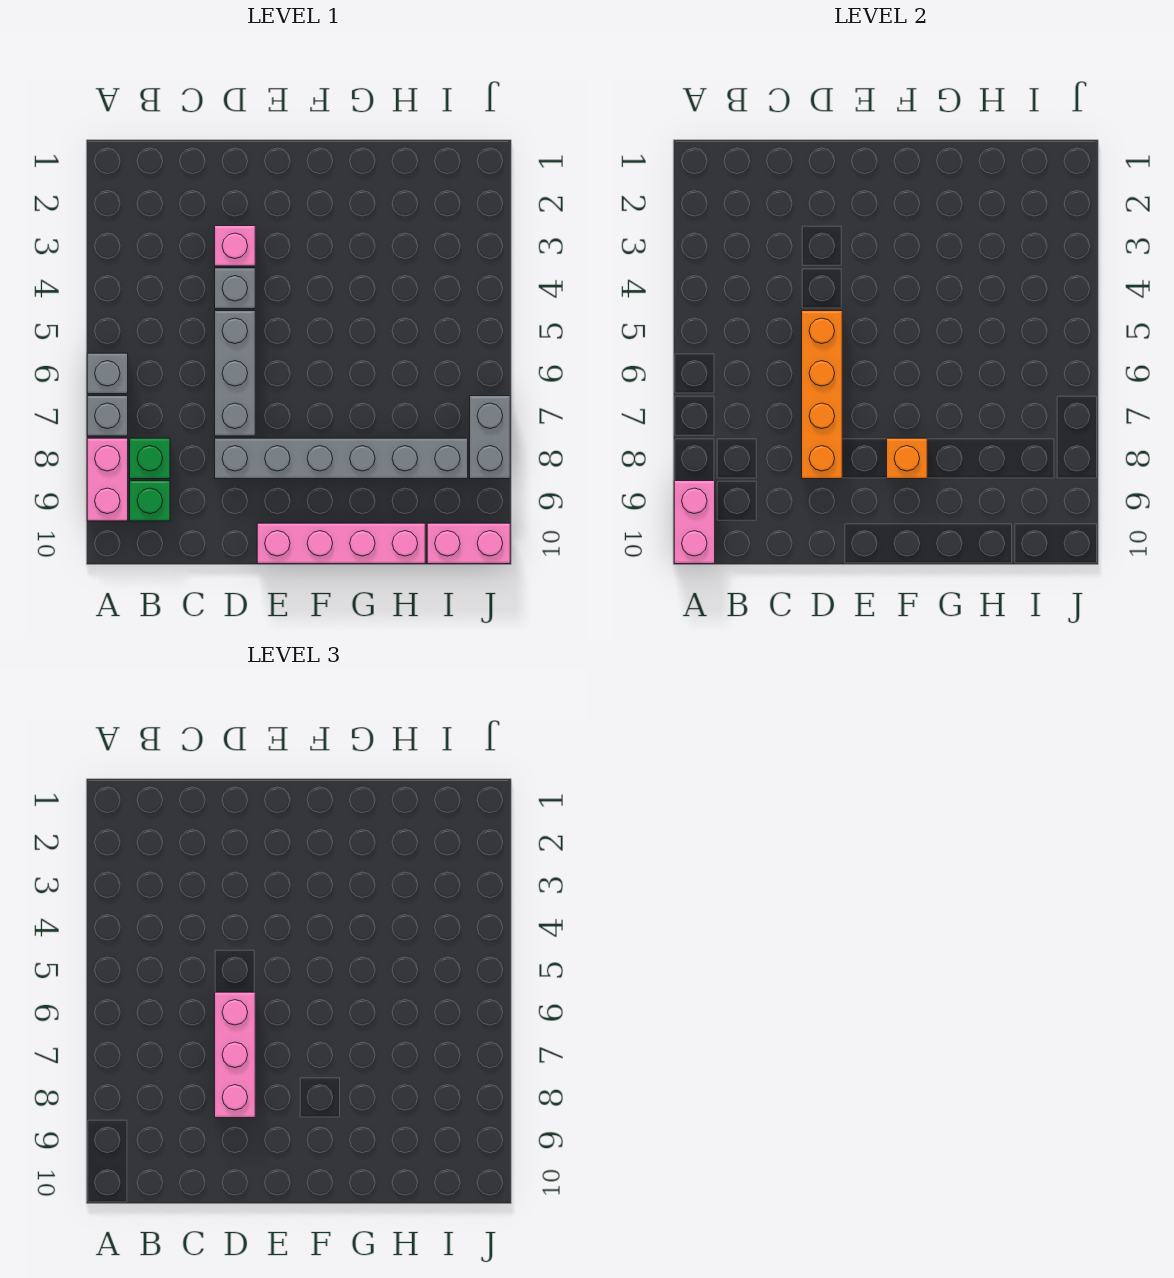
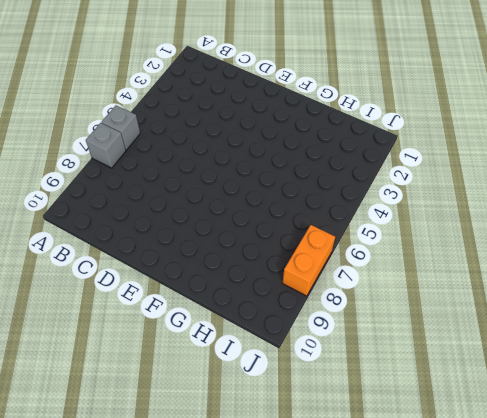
orange brick J7:J8 level 1 -> grey brick J7:J8 level 1
none -> pink brick A8:A9 level 1
none -> green brick B8 level 1
none -> green brick B9 level 1

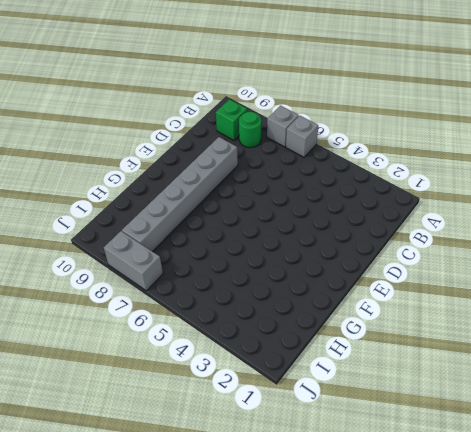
green round brick B8 level 1 -> green brick B8 level 1
none -> pink brick A8:A9 level 1
none -> pink brick D3 level 1
none -> grey brick D4 level 1

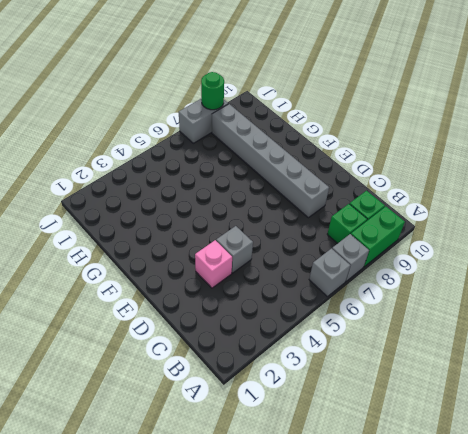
green brick A8:A9 level 1 -> pink brick A8:A9 level 1
green round brick J8 level 2 -> none
none -> grey brick D5:D7 level 1
none -> pink brick E10:H10 level 1
none -> pink brick I10:J10 level 1

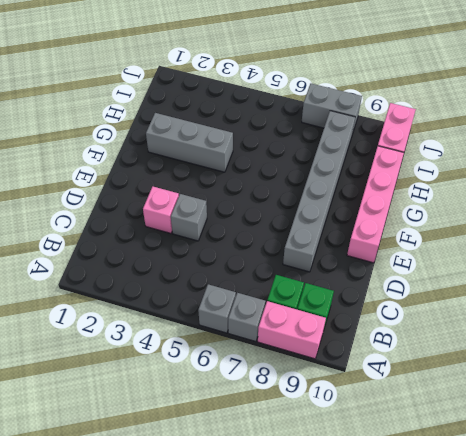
grey brick G2:G4 level 1 -> grey brick D5:D7 level 1
none -> pink brick A9:A10 level 2
none -> orange brick D5:D8 level 2
none -> orange brick F8 level 2

